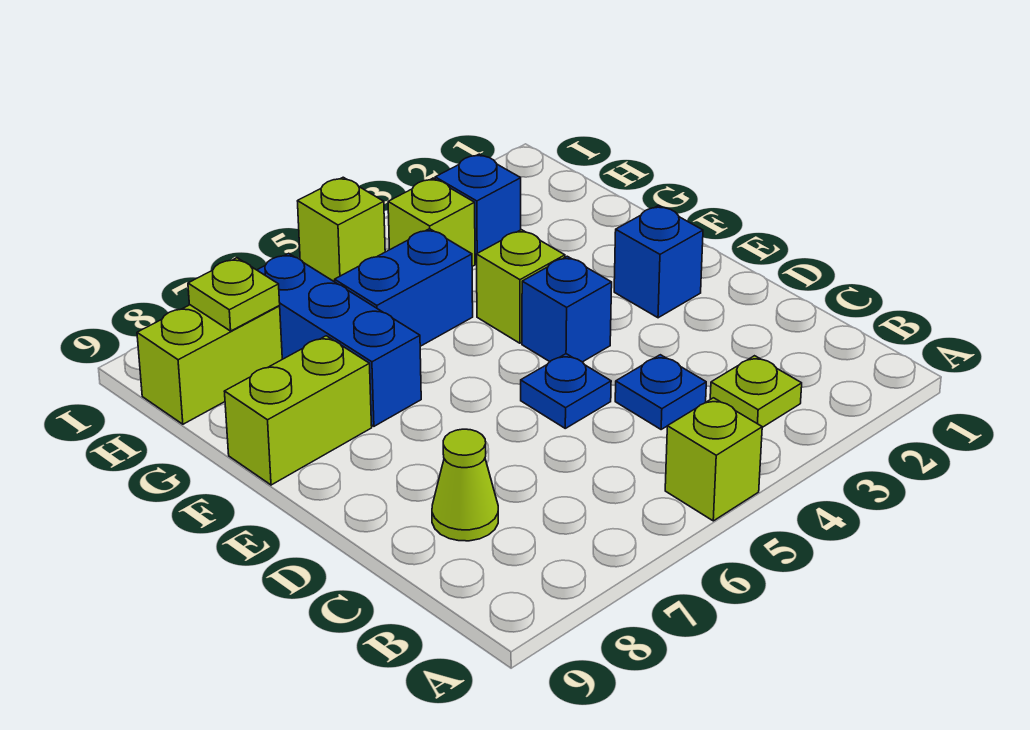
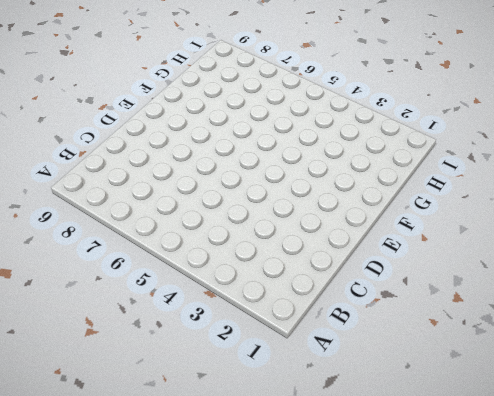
none -> lime brick A5 level 1
none -> lime plate B3 level 1
none -> blue plate C4 level 1

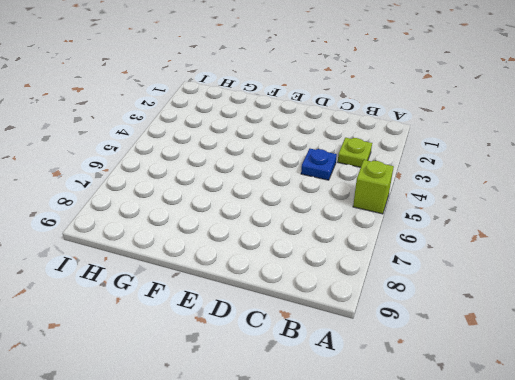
none -> lime cone C8 level 1
none -> blue plate D5 level 1
none -> blue brick E2 level 1

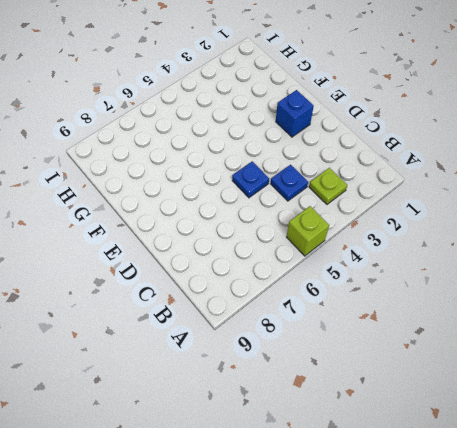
none -> lime cone C8 level 1
none -> blue brick E4 level 1
none -> lime brick F4 level 1

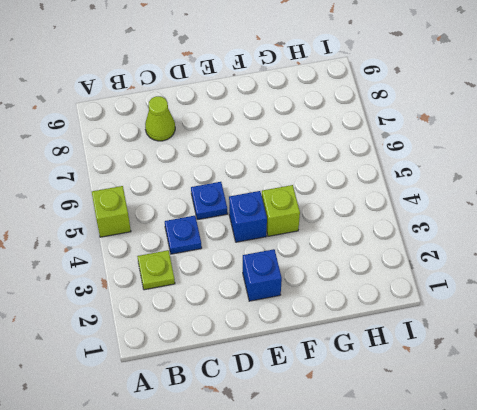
none -> blue brick F7:H7 level 1
none -> lime brick F8:F9 level 1
none -> blue brick G5:G6 level 1

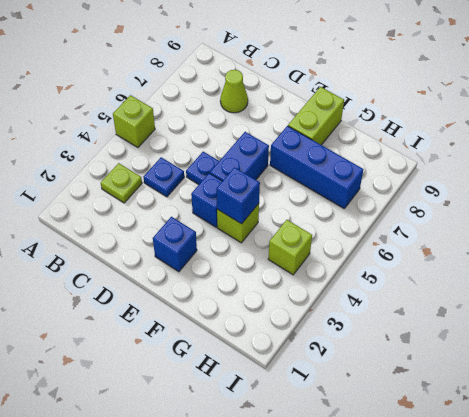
blue brick E5:E6 level 1 -> blue brick G5:G6 level 1
blue brick F4 level 2 -> blue brick H3 level 1
none -> lime brick H8:H9 level 1
none -> lime brick I5 level 1
none -> lime plate H8 level 2

